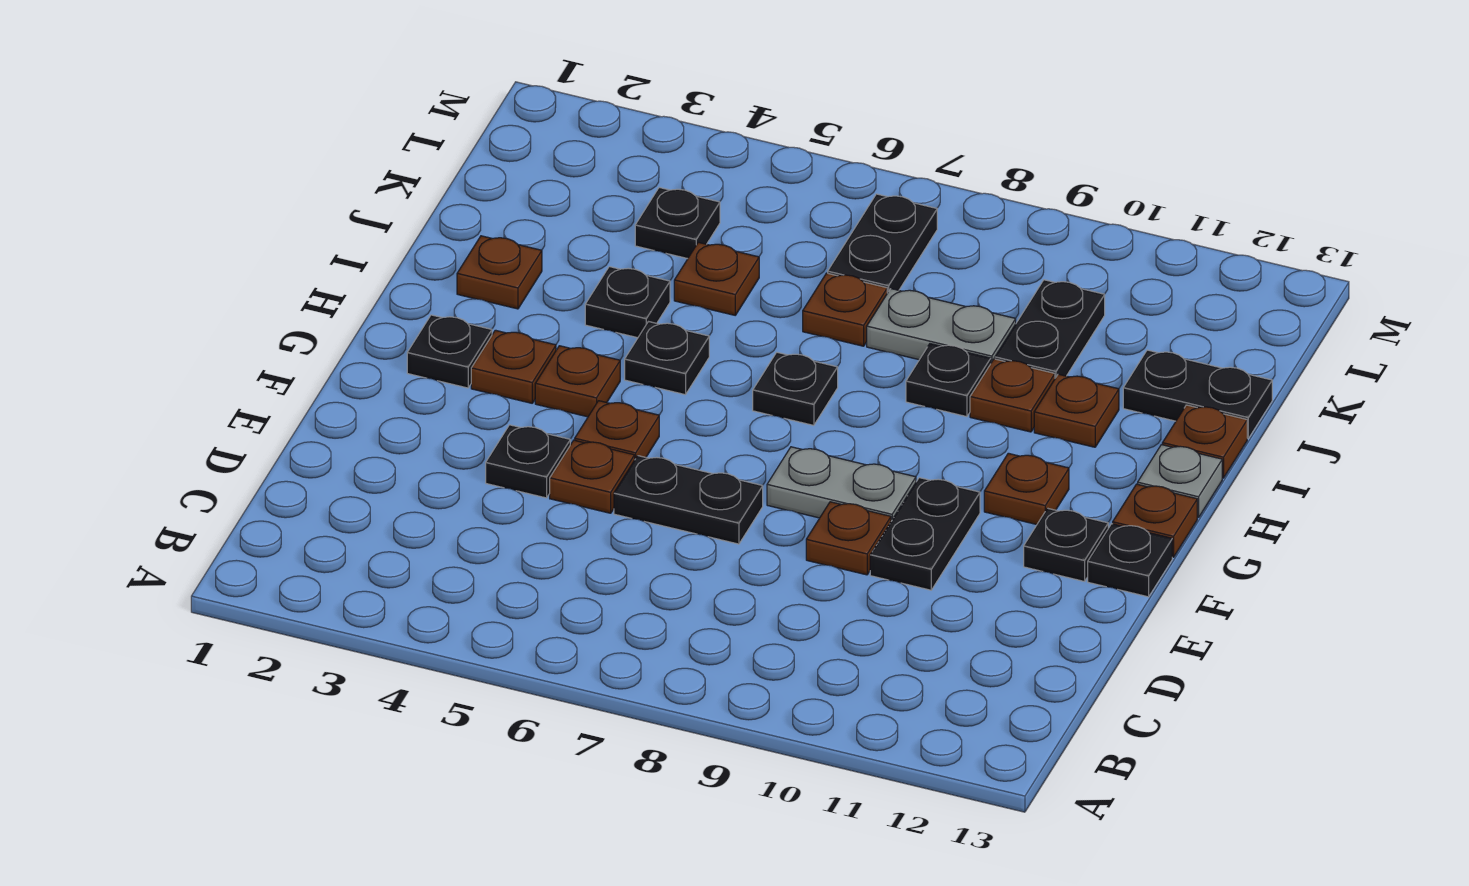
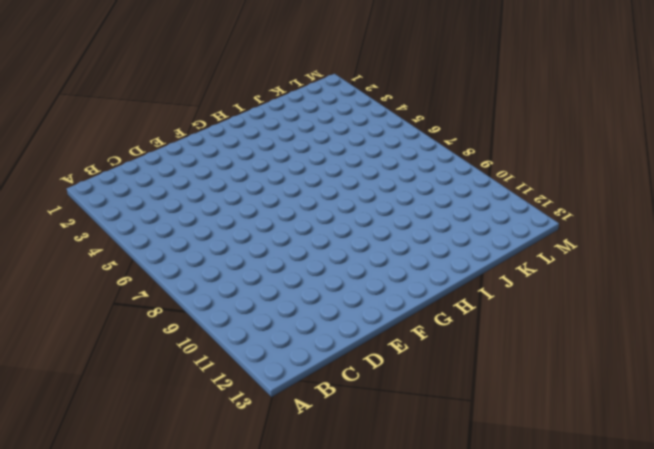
none -> black plate E4 level 1
none -> brown plate E5 level 1
none -> black plate E6:E7 level 1
none -> brown plate E9 level 1

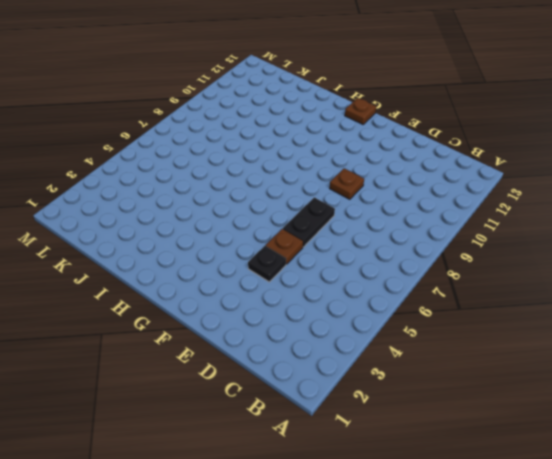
none -> black plate E10:F10 level 1
none -> brown plate F5 level 1
none -> grey plate F8:F9 level 1
none -> black plate F12 level 1

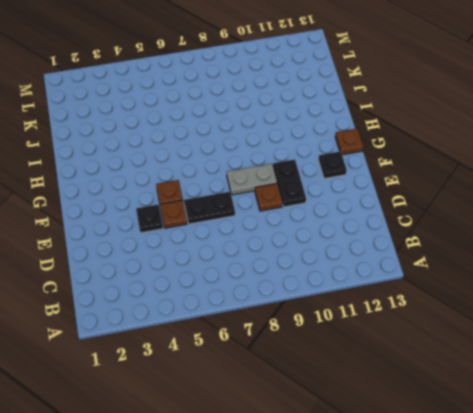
none -> black plate F13 level 1
none -> black plate G2 level 1
none -> brown plate G3 level 1
none -> brown plate G4 level 1

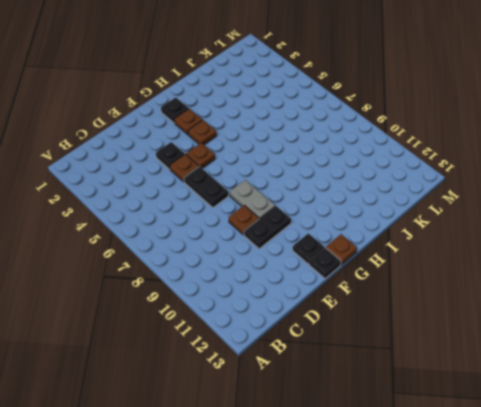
none -> brown plate G11 level 1
none -> black plate H5 level 1
none -> black plate H7 level 1
none -> grey plate H13 level 1

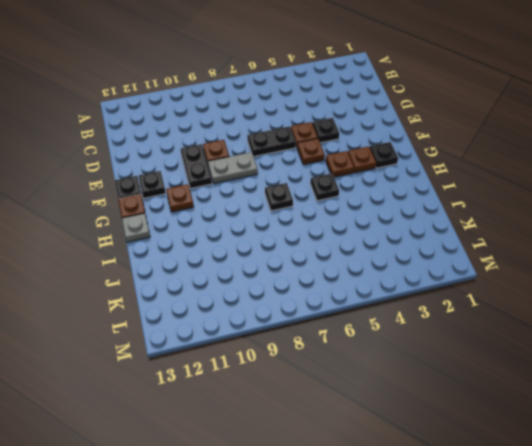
none -> brown plate I2 level 1
none -> black plate I4 level 1
none -> black plate I9 level 1
none -> brown plate I10 level 1

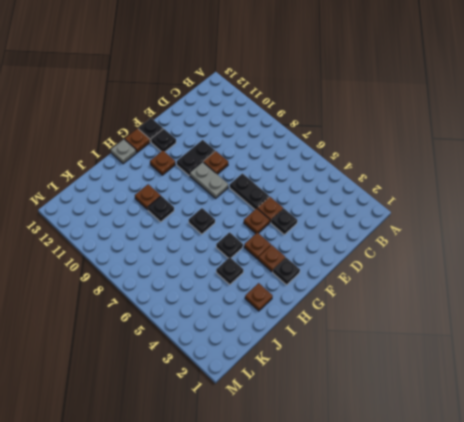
none -> brown plate I11 level 1
none -> brown plate I13 level 1
none -> brown plate J5 level 1
none -> brown plate J7 level 1

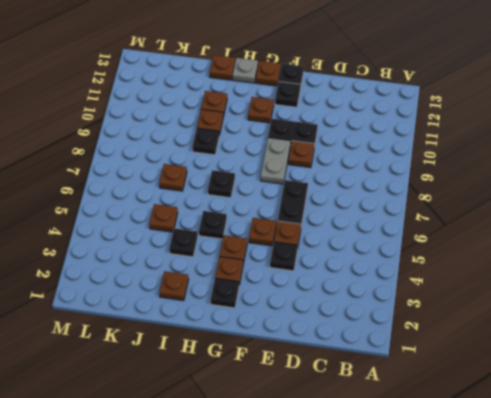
none -> grey plate J8:J9 level 1
none -> black plate J10:K10 level 1
none -> black plate J12:J13 level 1
none -> black plate K4 level 1

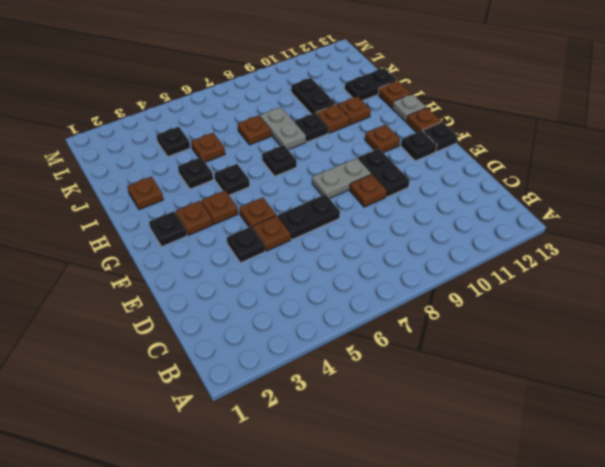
grey plate I8:J8 level 1 -> grey plate J8:J9 level 1
none -> black plate K7:L7 level 1

